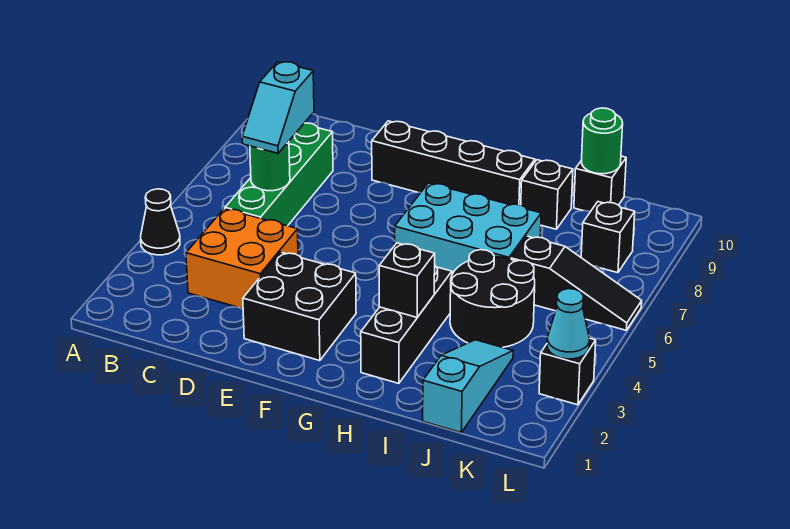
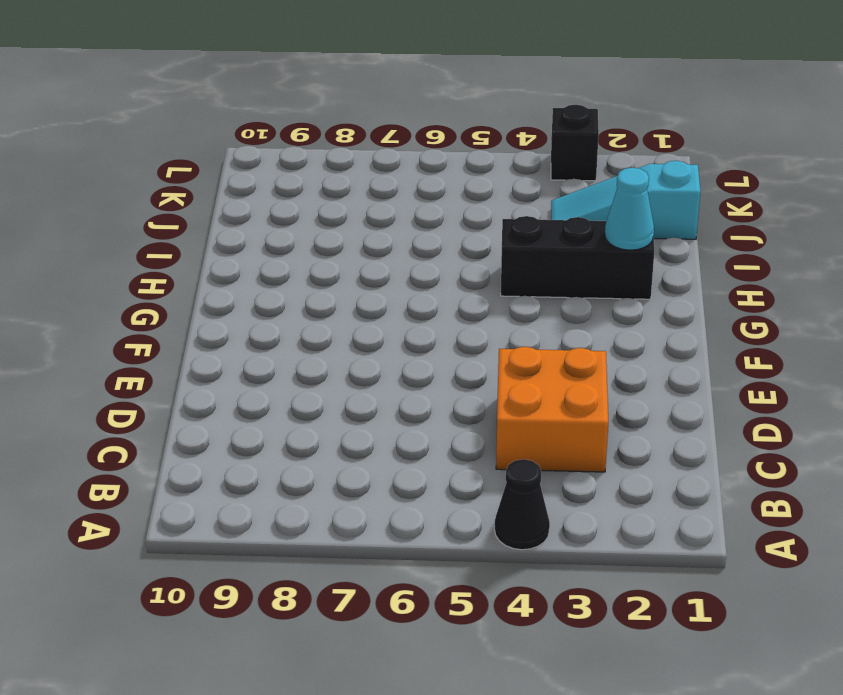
cyan cone H2 level 2 -> cyan cone L3 level 2
none -> green brick C5:C8 level 1
none -> black brick E2:F3 level 1
none -> black brick E9:H9 level 1

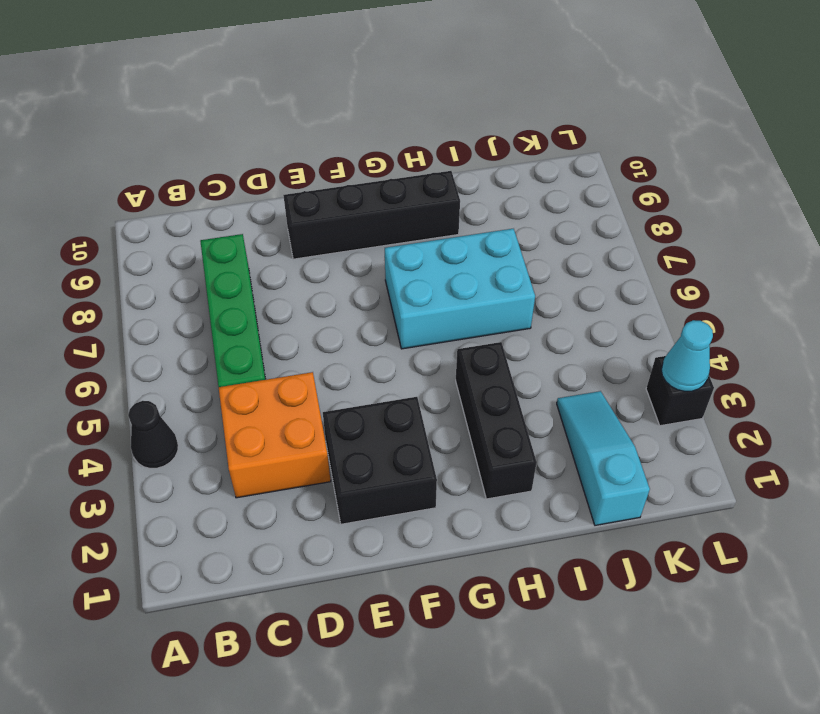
none -> black round brick I4:J5 level 1
none -> black brick I9 level 1
none -> black slope J6:L6 level 1 top J

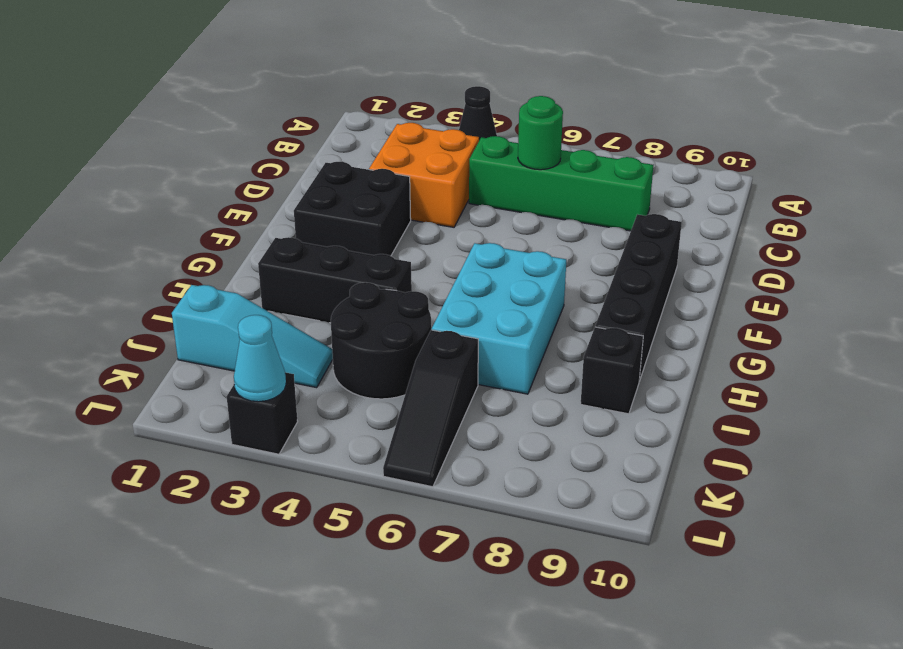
none -> black brick J10 level 1
none -> black brick K8 level 1
none -> black brick H3 level 2

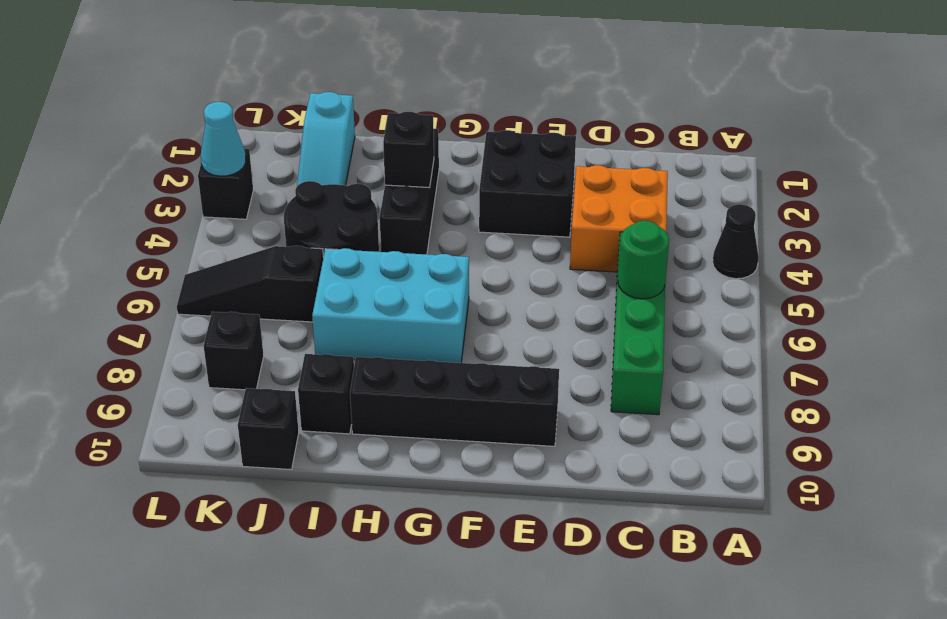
none -> green round brick J10 level 2
none -> cyan slope C6:C7 level 3 top 7

